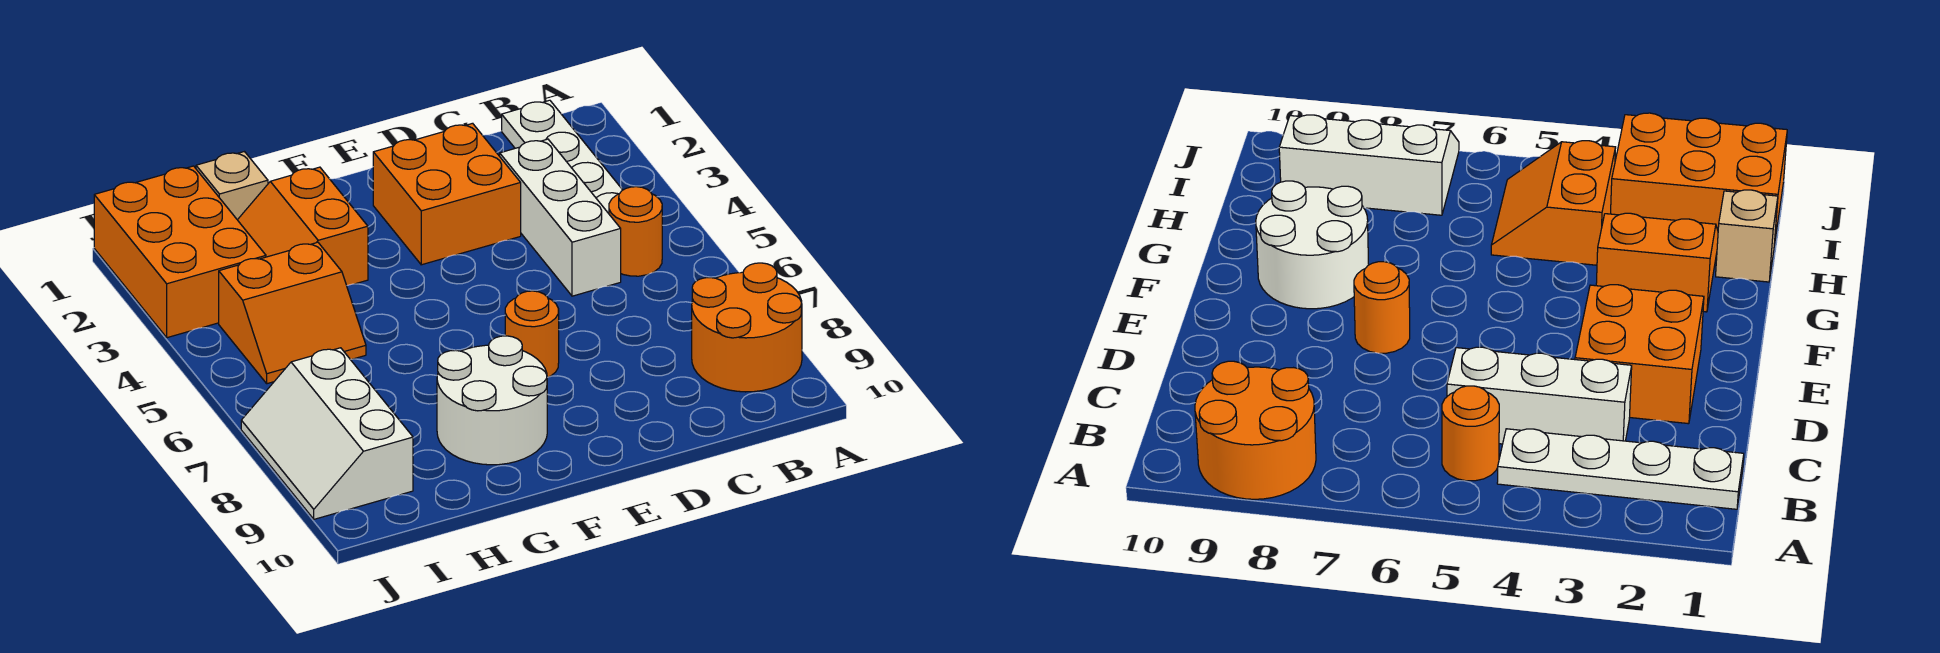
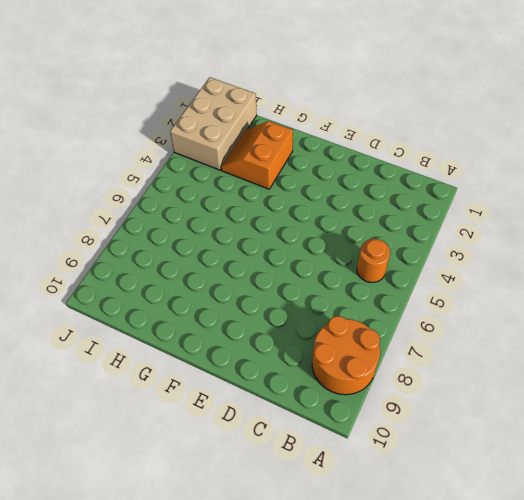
tan brick I1:J3 level 1 -> orange brick I1:J3 level 1
none -> white plate B1:B4 level 1
none -> white brick C3:C5 level 1
none -> orange brick D2:E3 level 1

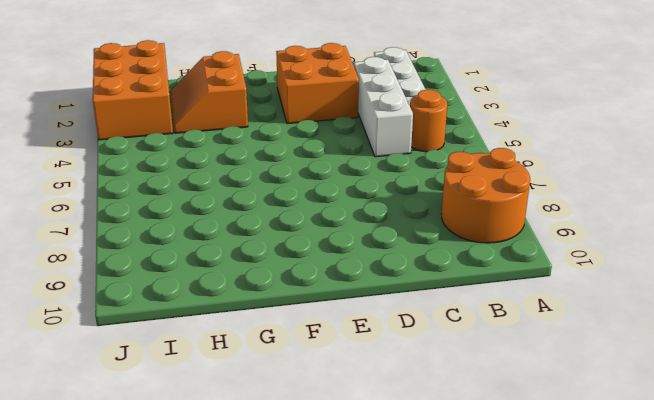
none -> orange round brick E7 level 1
none -> white round brick F8:G9 level 1
none -> tan brick H1 level 1

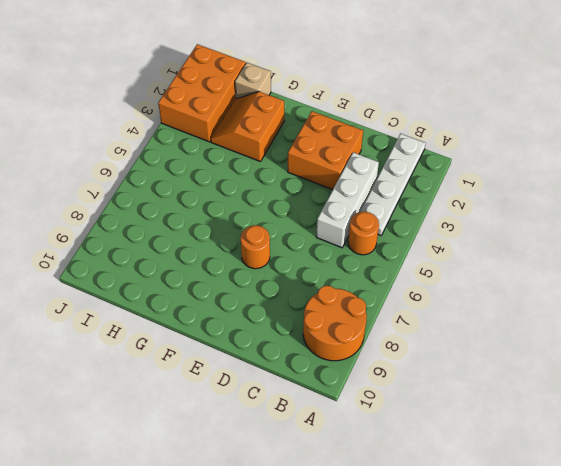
none -> white round brick F8:G9 level 1
none -> orange slope H4:I5 level 1 top 4
none -> white slope I7:J9 level 1 top I

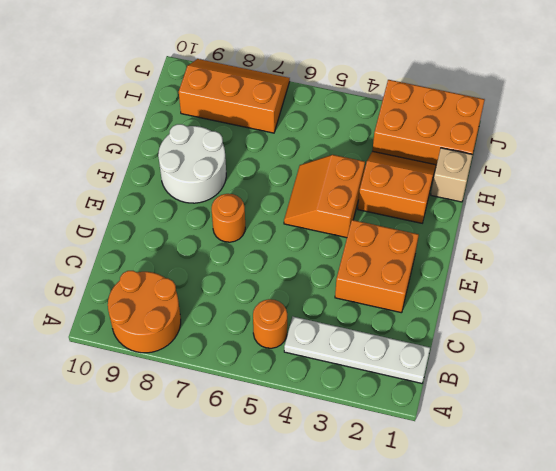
orange slope F4:G5 level 1 top 4 -> orange slope H4:I5 level 1 top 4
orange slope I7:J9 level 1 top I -> white slope I7:J9 level 1 top I
none -> white brick C3:C5 level 1

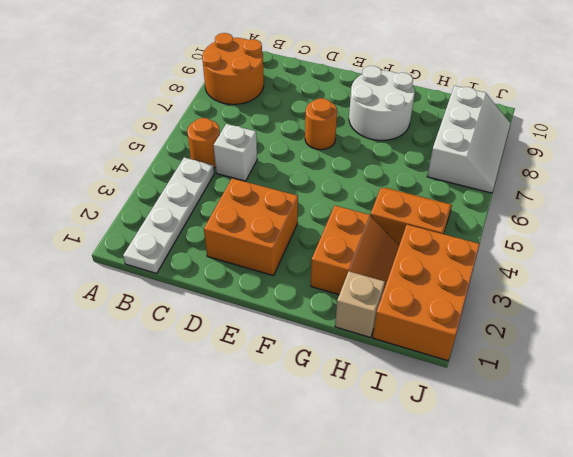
white brick C5 level 1 -> white brick C3:C5 level 1

